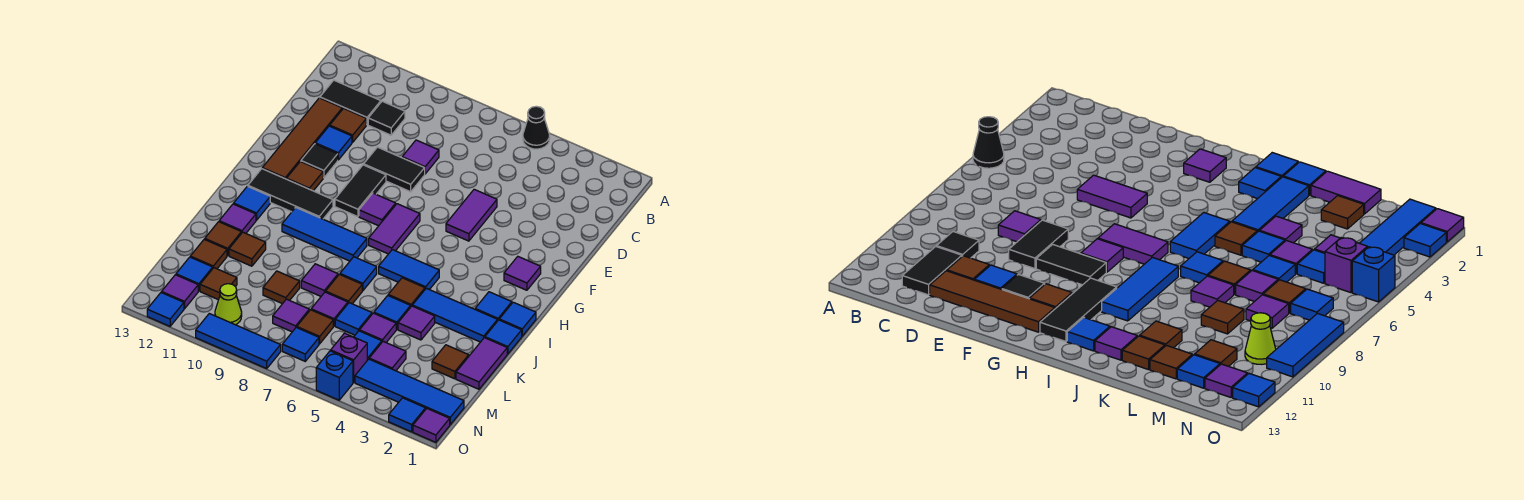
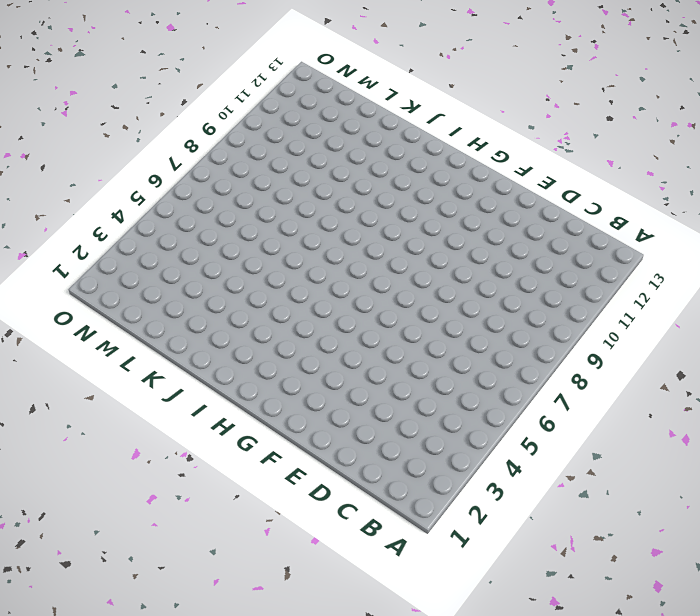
none -> black cone A5 level 1
none -> black tile C10 level 1
none -> black tile C11:C12 level 1
none -> purple tile D8 level 1

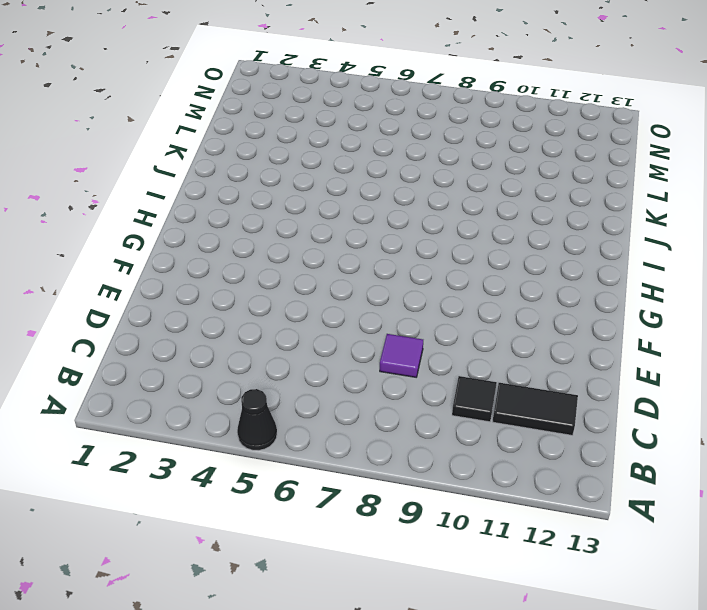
none -> brown tile D11 level 1
none -> brown tile D12:G12 level 1
none -> purple tile E5:F5 level 1
none -> black tile E8:E9 level 1

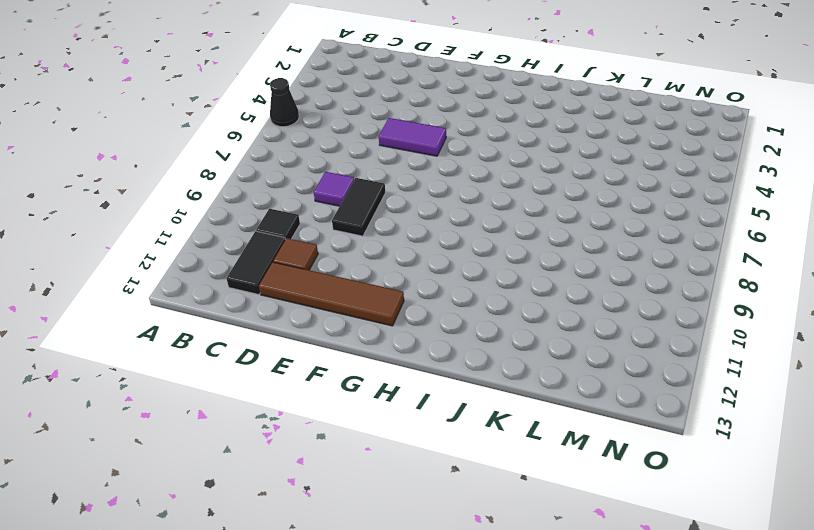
none -> blue tile E11 level 1
none -> black tile F9:G9 level 1
none -> black tile F11 level 1
none -> purple tile G2 level 1

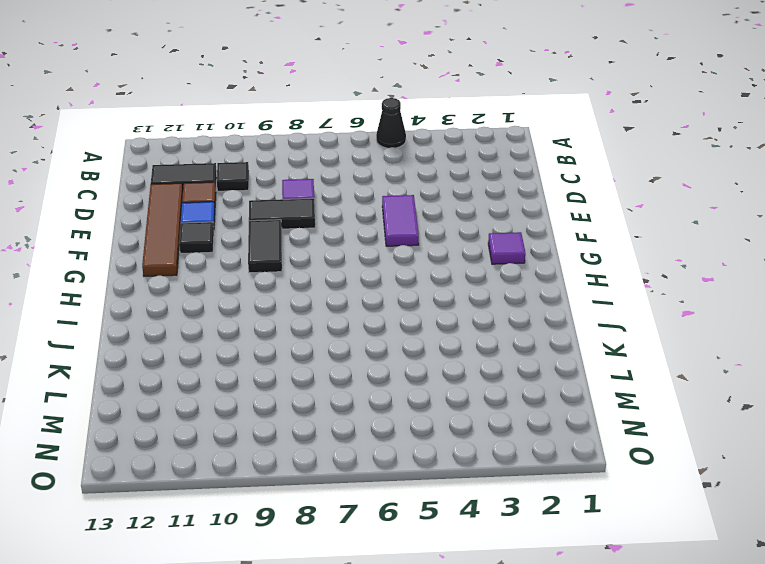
none -> purple tile G7:H7 level 1
none -> purple tile G8 level 1
none -> brown tile G11 level 1
none -> black tile H10:H12 level 1

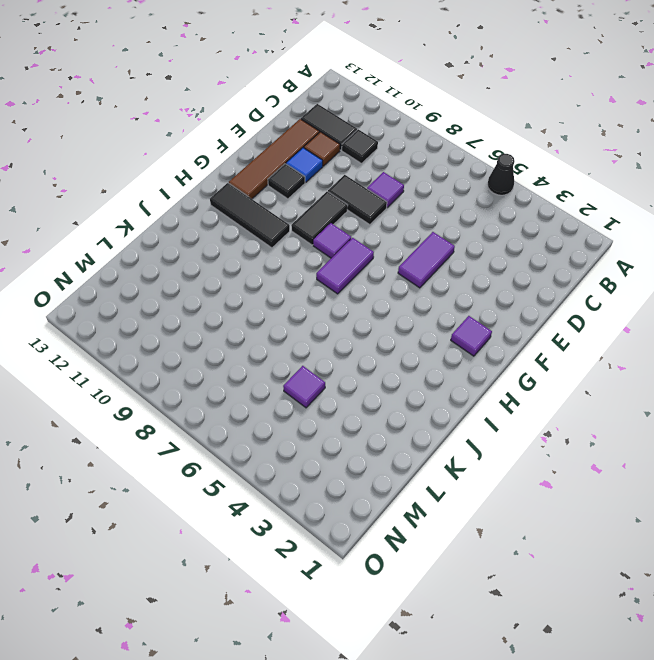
none -> brown tile G11 level 1
none -> blue tile I1 level 1
none -> blue tile I2 level 1
none -> blue tile I5:I6 level 1

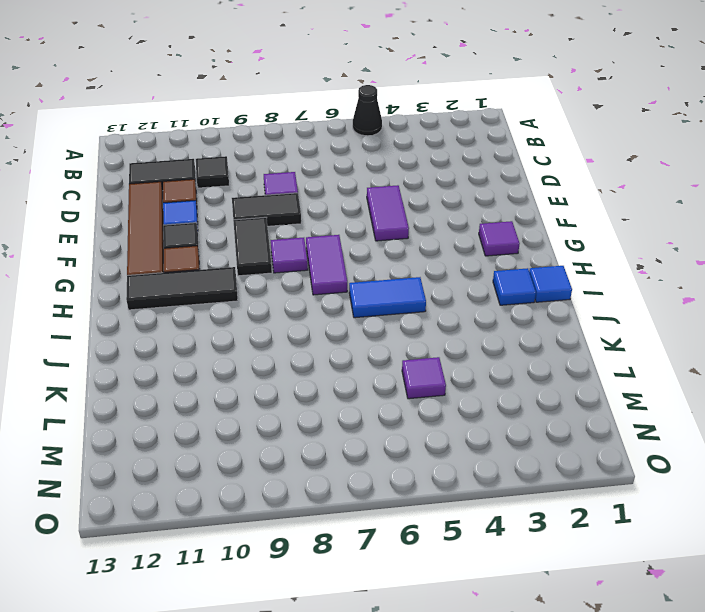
none -> blue tile I8:I10 level 1
none -> blue tile I12 level 1
none -> blue tile J1 level 1
none -> blue tile J2:J4 level 1

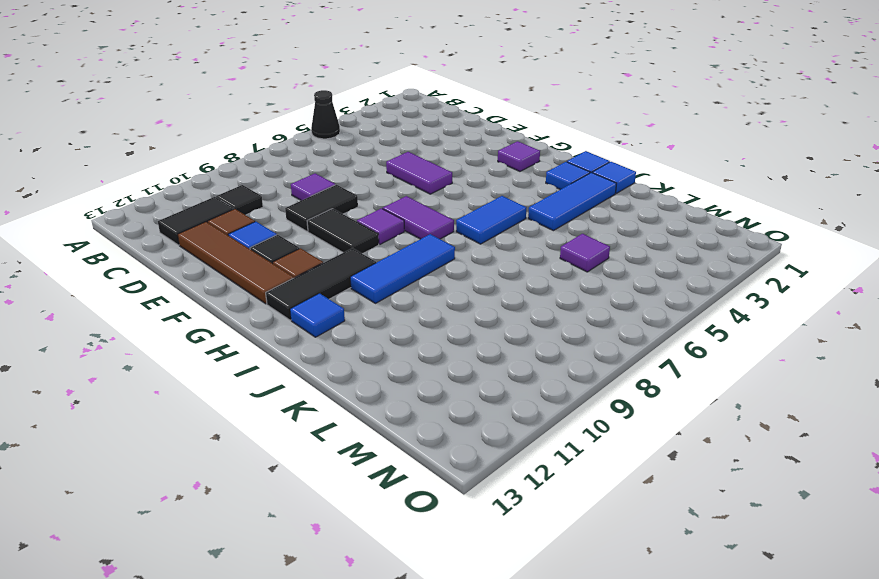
none -> brown tile J5 level 1
none -> blue tile J7 level 1
none -> purple tile J12 level 1
none -> purple tile K1:L1 level 1

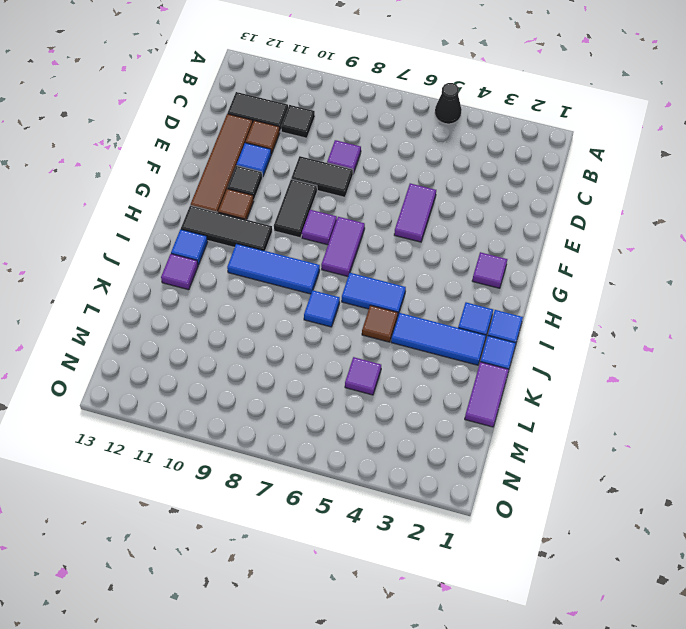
none -> purple tile K4 level 1
none -> blue tile K5 level 1
none -> brown tile K7 level 1
none -> purple tile K8 level 1

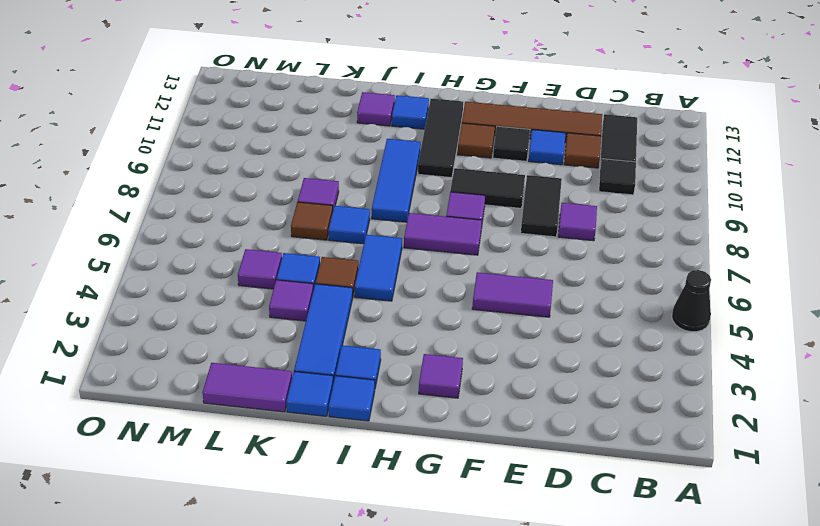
none -> brown tile K11 level 1
none -> brown tile K12 level 1
none -> brown tile L2 level 1
none -> blue tile L6 level 1

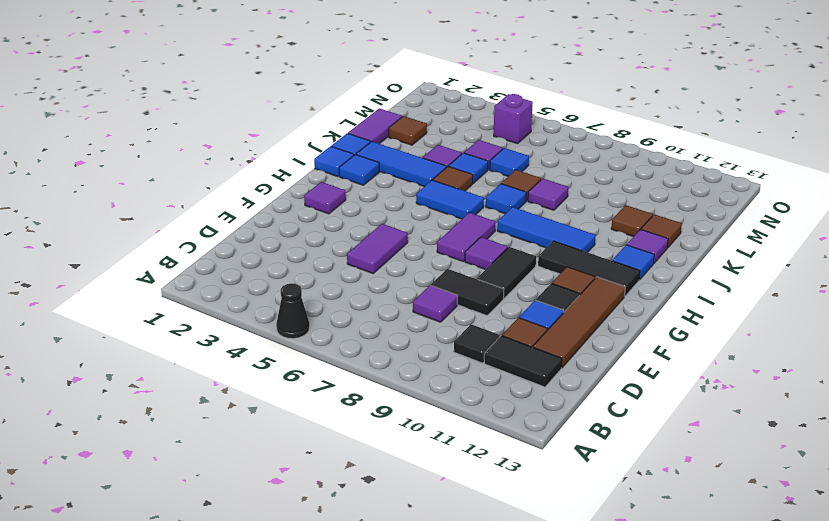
none -> purple tile L7 level 1
none -> brown tile L9 level 1
none -> brown tile L12 level 1
none -> purple tile M4 level 1

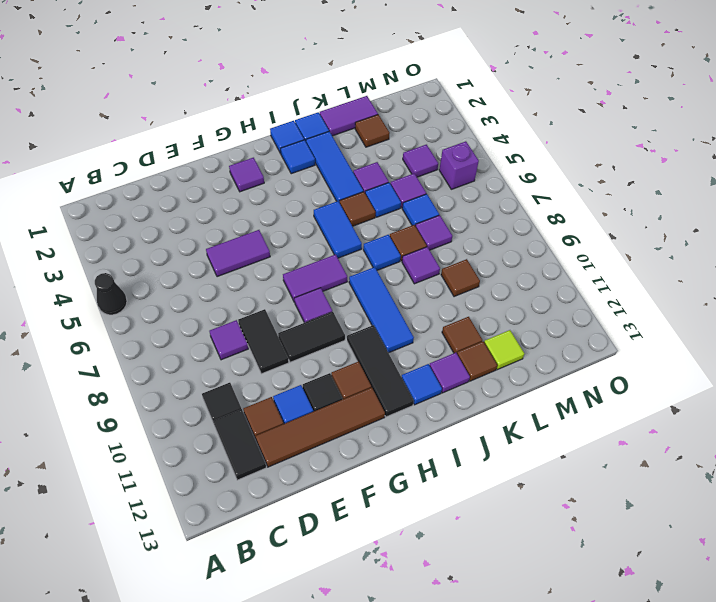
lime tile L12 level 1 -> brown tile L12 level 1
none -> blue tile M5 level 1
none -> brown tile M7 level 1
none -> purple tile M8 level 1
none -> brown tile M11 level 1

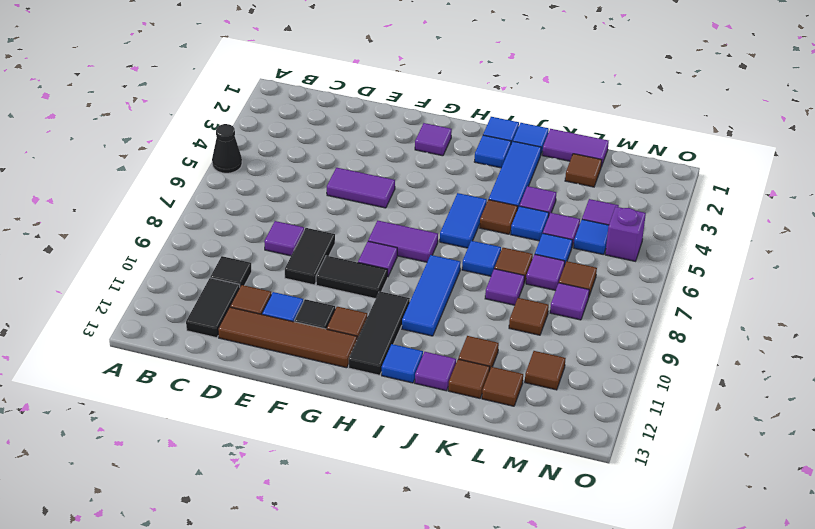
none -> blue tile M12 level 1
none -> blue tile N1:N4 level 1
none -> blue tile N7 level 1
none -> lime cone N10 level 1

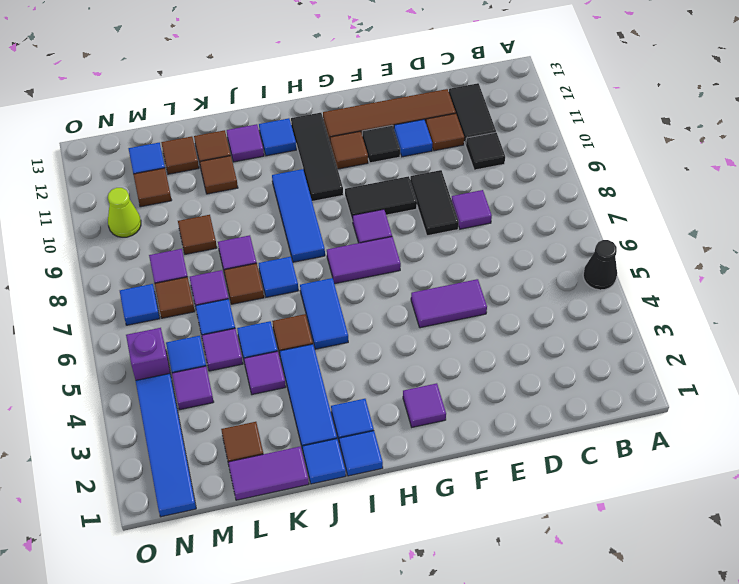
none -> purple tile N12 level 1
none -> purple tile O1 level 1
none -> blue tile O2 level 1
none -> blue brick O5 level 1

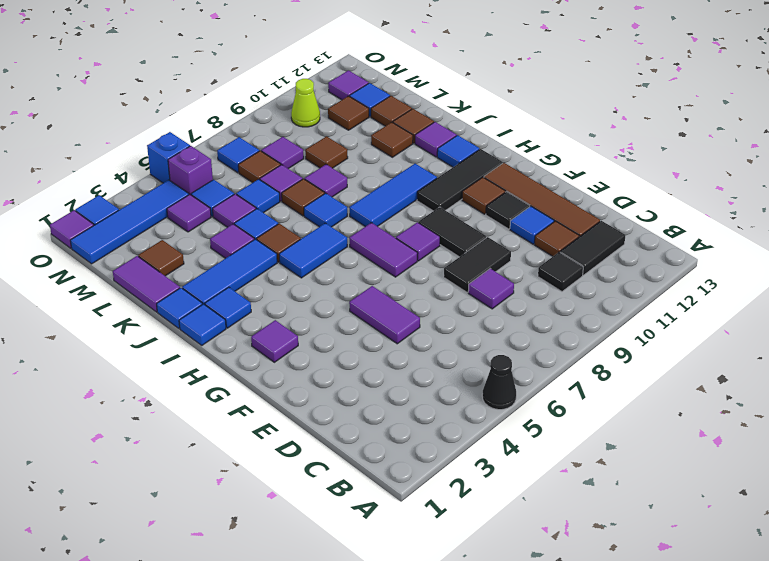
none -> blue tile O8:O10 level 1
none -> blue tile O12 level 1

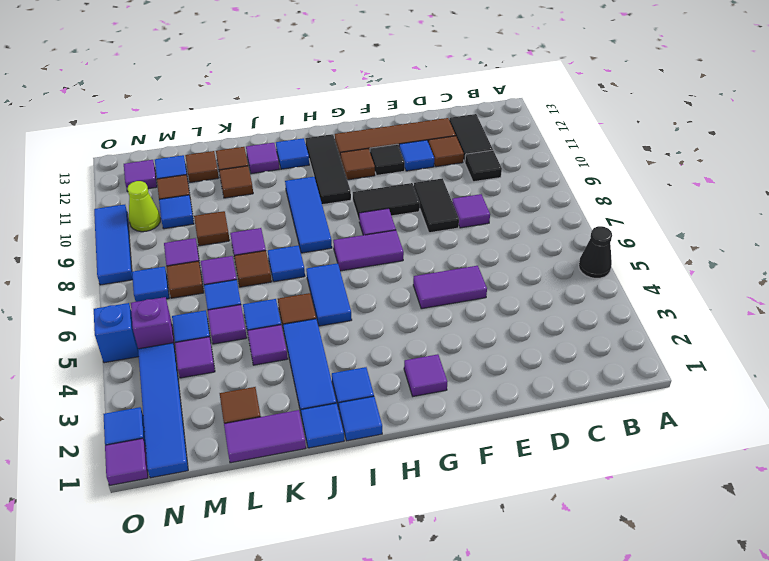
blue tile M10 level 1 -> blue tile O12 level 1

